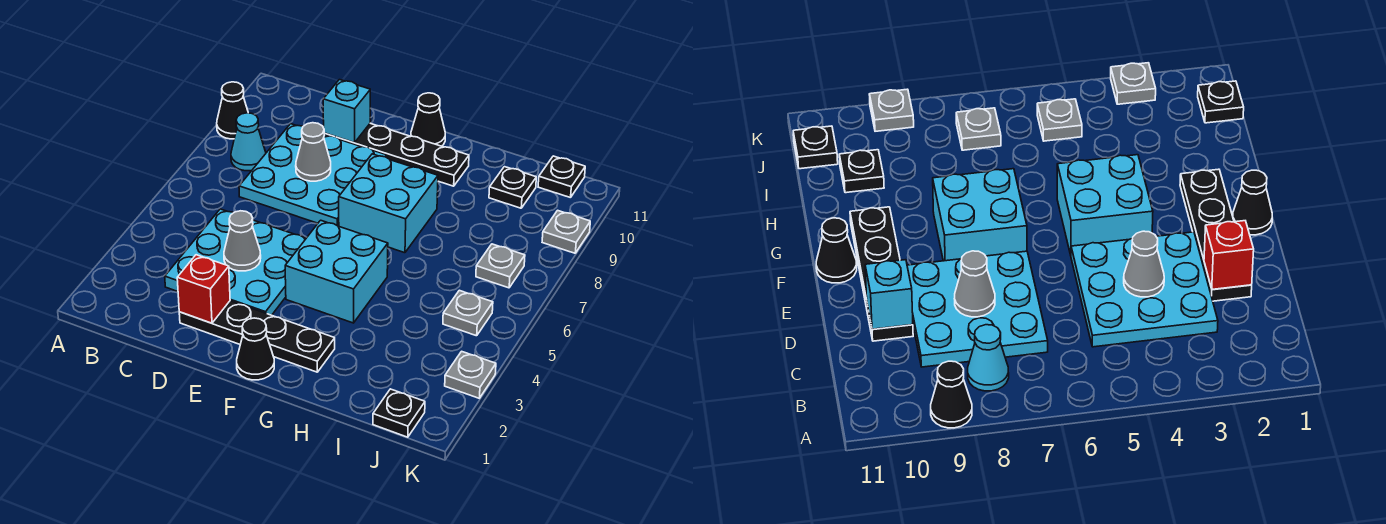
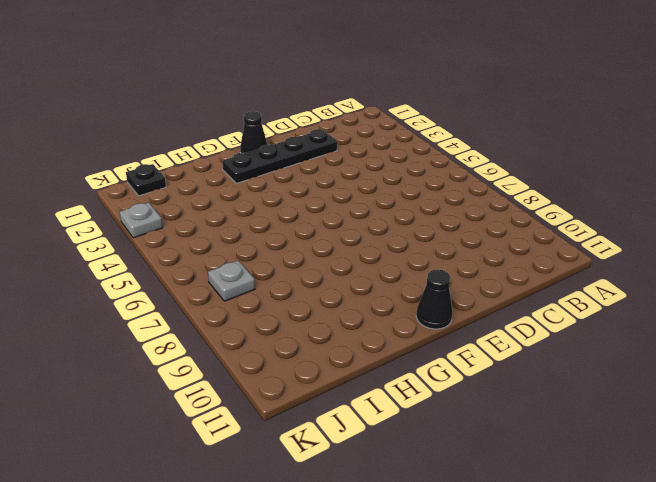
none -> black cone A9 level 1
none -> cyan cone B8 level 1
none -> cyan plate C3:E5 level 1

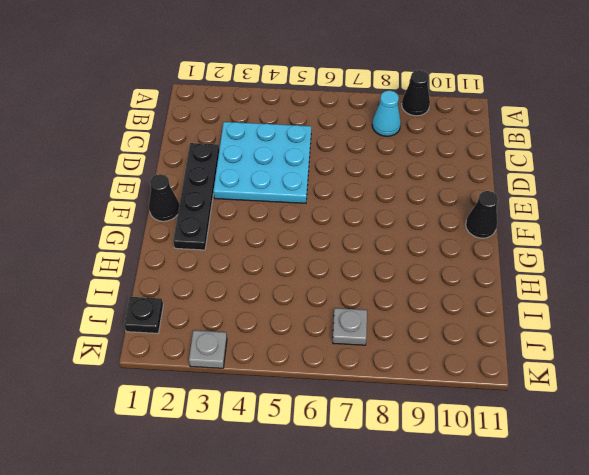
none -> cyan plate C7:E9 level 1
none -> black plate D10:G10 level 1
none -> cyan brick F4:G5 level 1

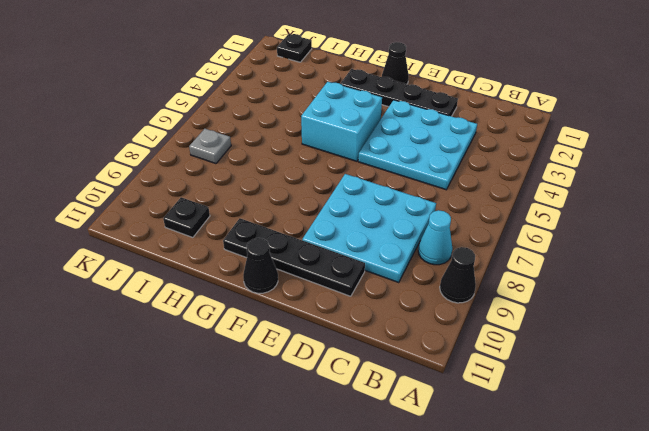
none -> cyan brick F7:G8 level 1
none -> grey plate J5 level 1
none -> black plate J11 level 1

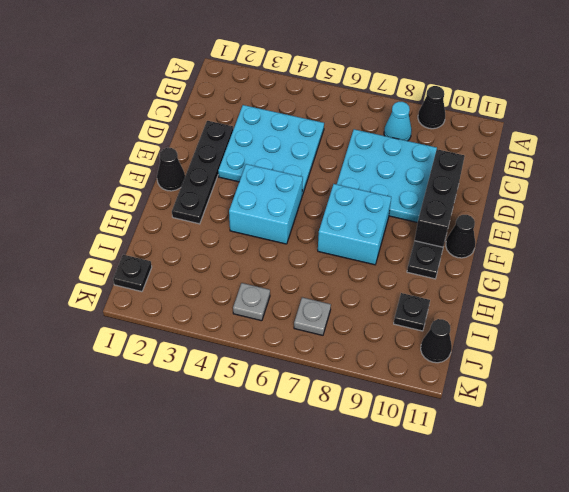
black brick D10:F10 level 2 -> cyan brick D10 level 2
black cone J11 level 1 -> black plate J11 level 1
none -> grey plate K3 level 1
none -> grey plate K9 level 1
none -> red brick D2 level 2

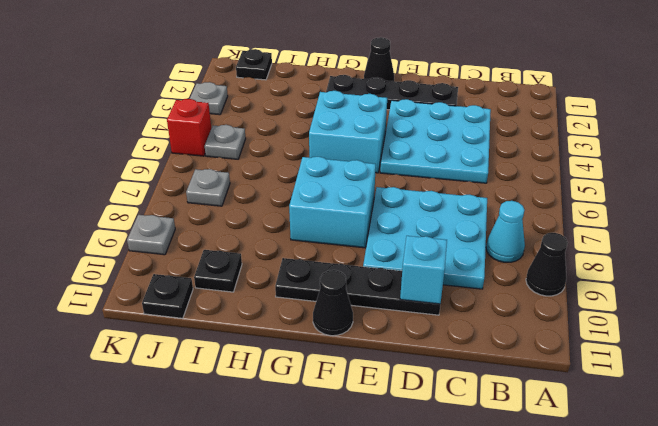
red brick K5 level 1 -> red brick D2 level 2
none -> grey cone D4 level 2
none -> grey cone D8 level 2

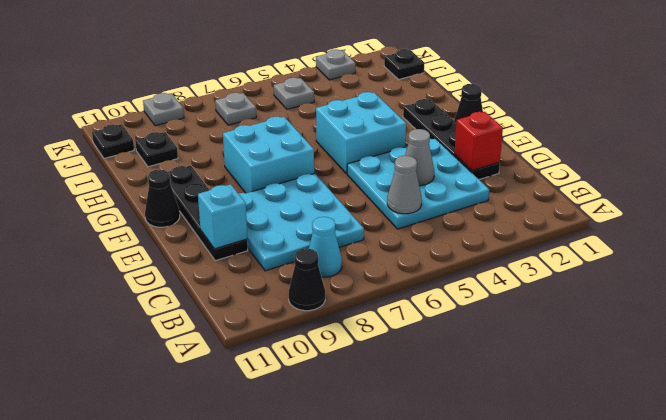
grey cone C5 level 2 -> grey cone D8 level 2

